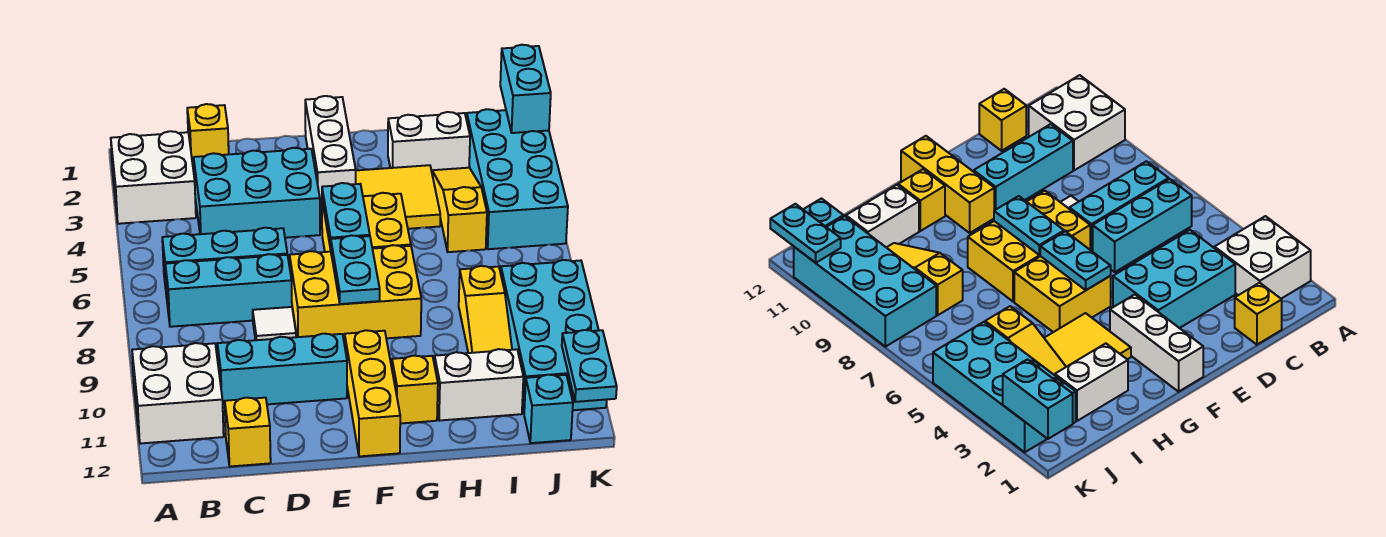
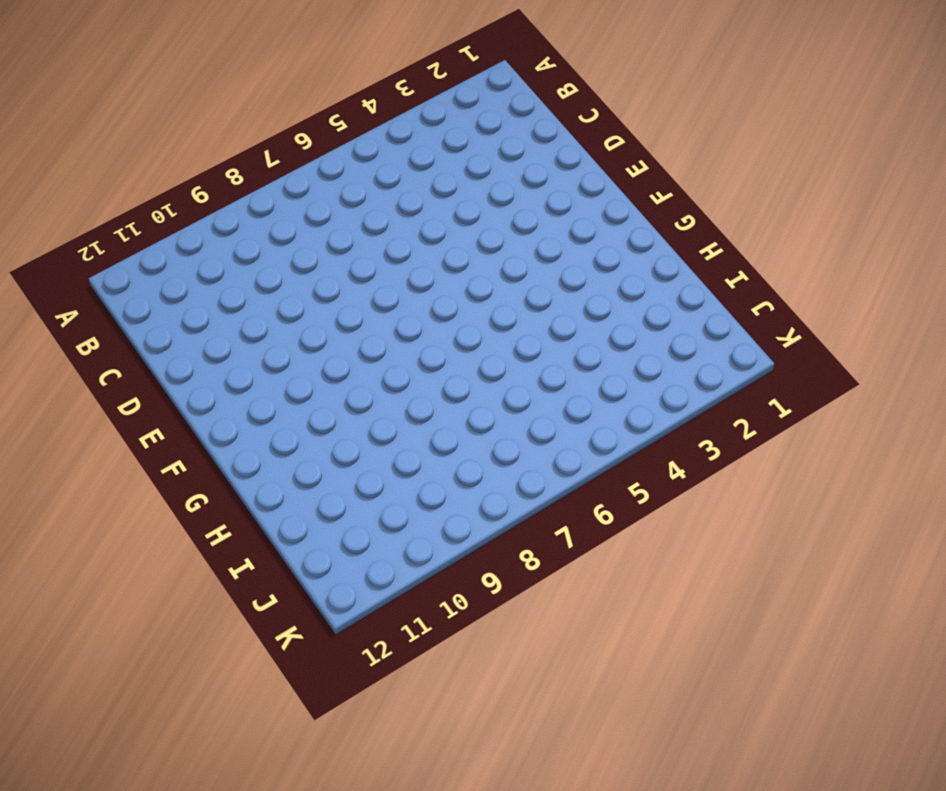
none -> white brick A2:B3 level 1
none -> white brick A10:B11 level 1
none -> cyan brick B6:D6 level 1

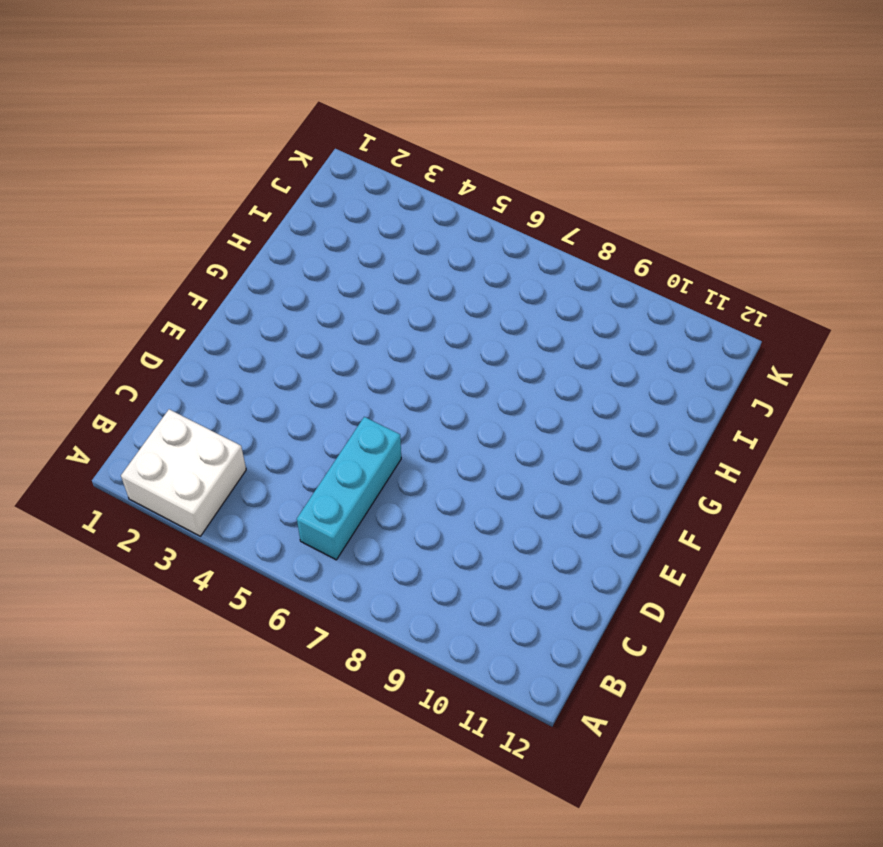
none -> white brick A10:B11 level 1
none -> cyan brick B7:D7 level 1
none -> yellow brick C1 level 1

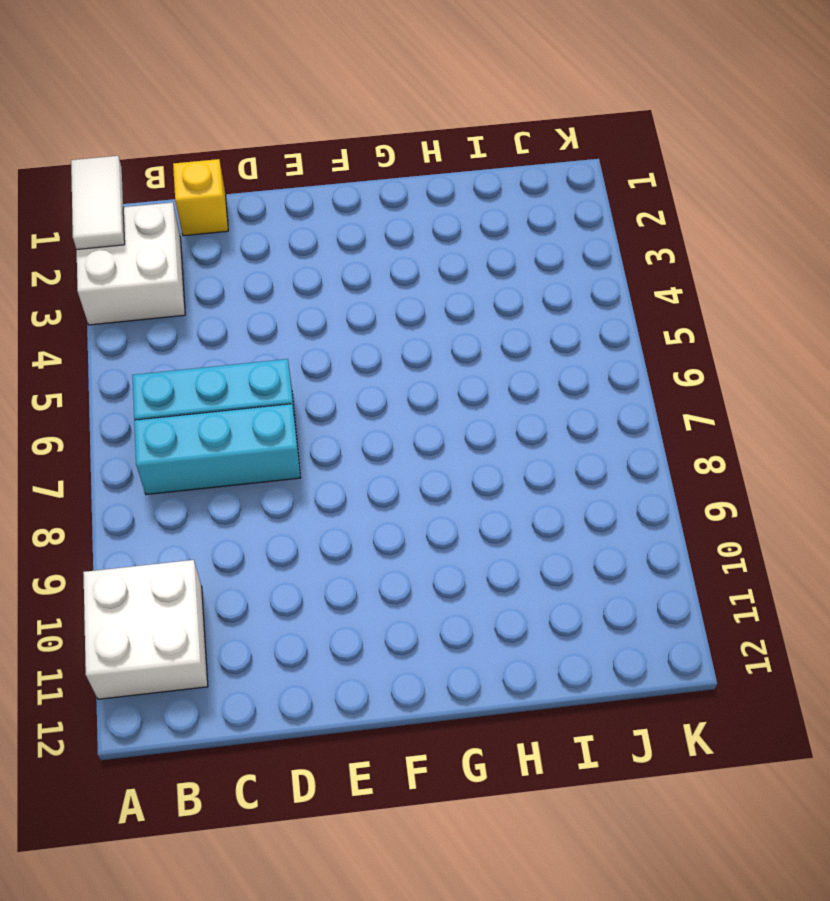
white tile A1:A2 level 2 -> none
none -> cyan brick C3:E4 level 1
none -> cyan brick C10:E10 level 1
none -> yellow brick C12 level 1

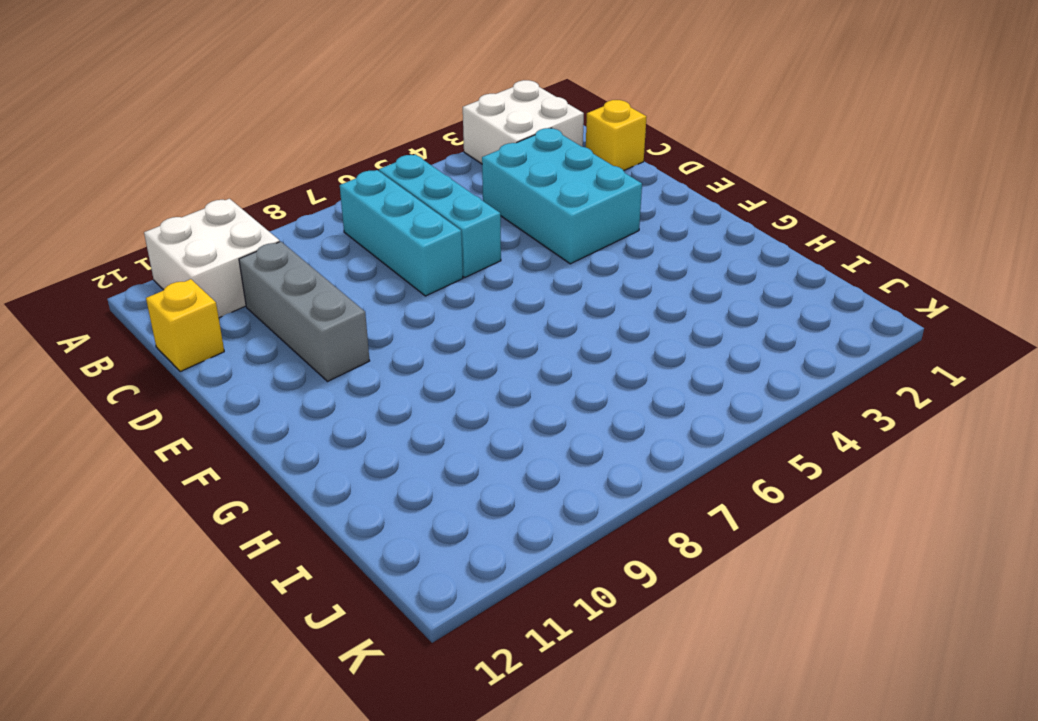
grey brick C10:E10 level 1 -> cyan brick C10:E10 level 1
none -> white tile D8 level 1
none -> yellow brick E7:G8 level 1
none -> white brick F1:F3 level 1

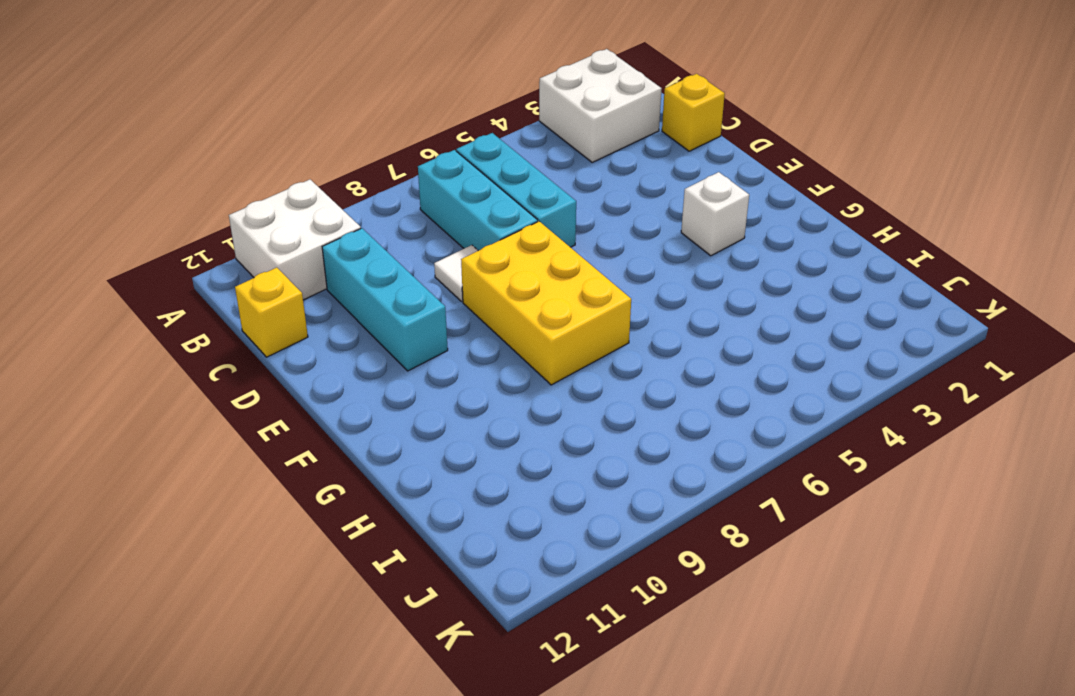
white brick F3 level 1 -> white brick F1:F3 level 1
none -> cyan brick C3:E4 level 1
none -> yellow brick F5:G6 level 1
none -> yellow brick F10:F12 level 1

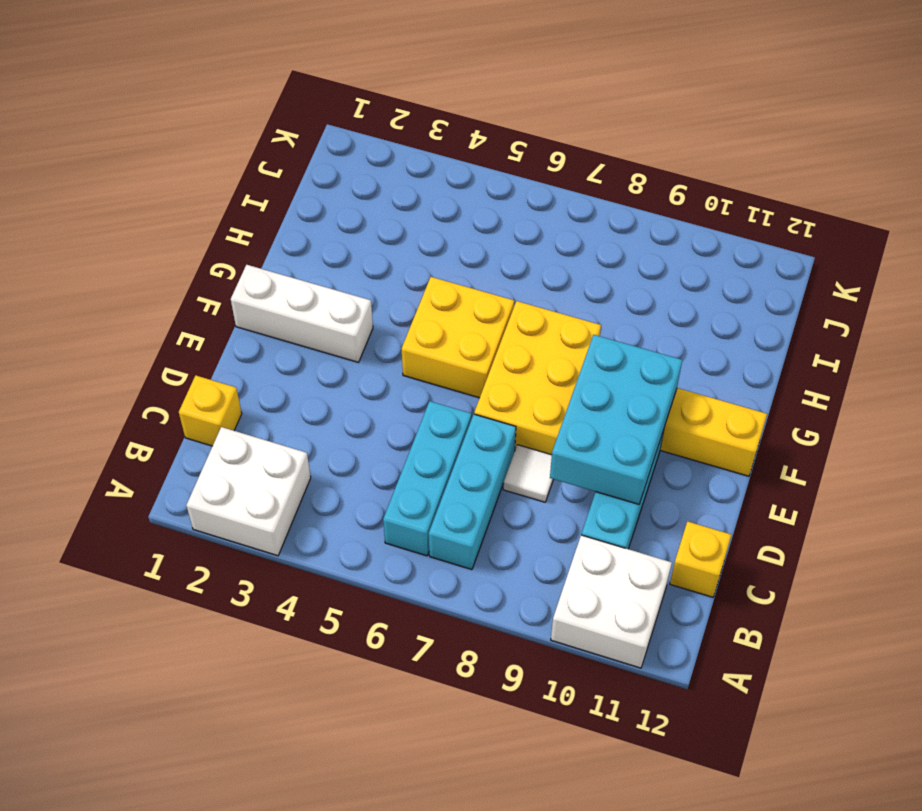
cyan brick D9:F10 level 2 -> cyan brick C3:E4 level 1
none -> yellow tile G3:H4 level 1
none -> yellow brick G11 level 1
none -> white brick H2:I2 level 1

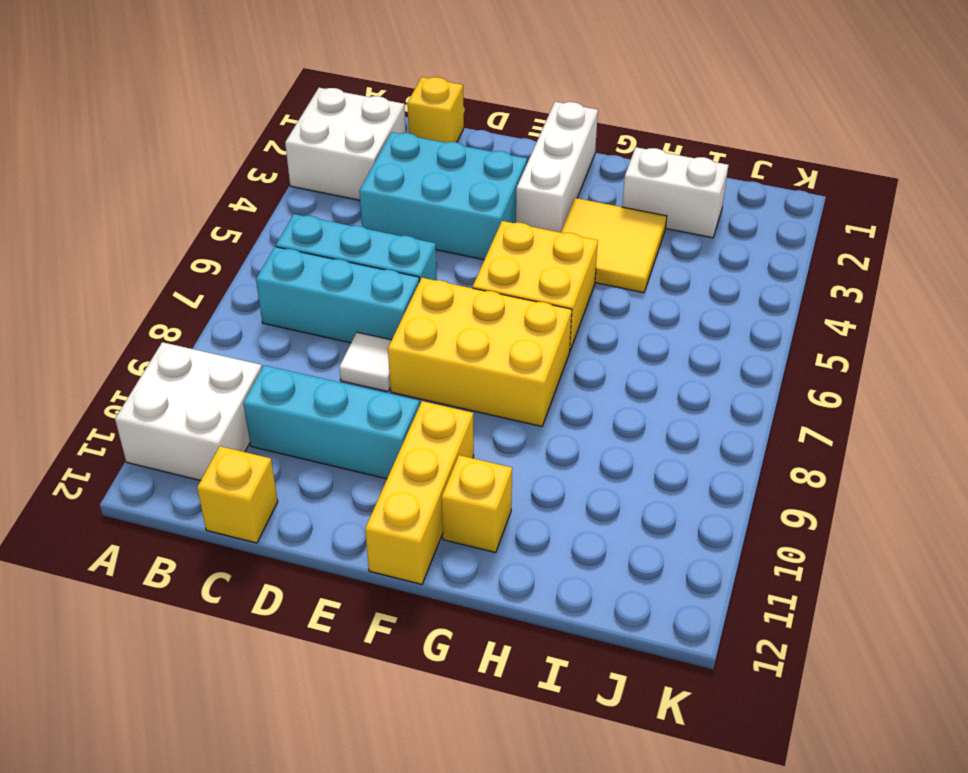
none -> white brick H11:I11 level 1
none -> yellow slope I3:I5 level 1 top 5
none -> yellow slope I8:I10 level 1 top 8

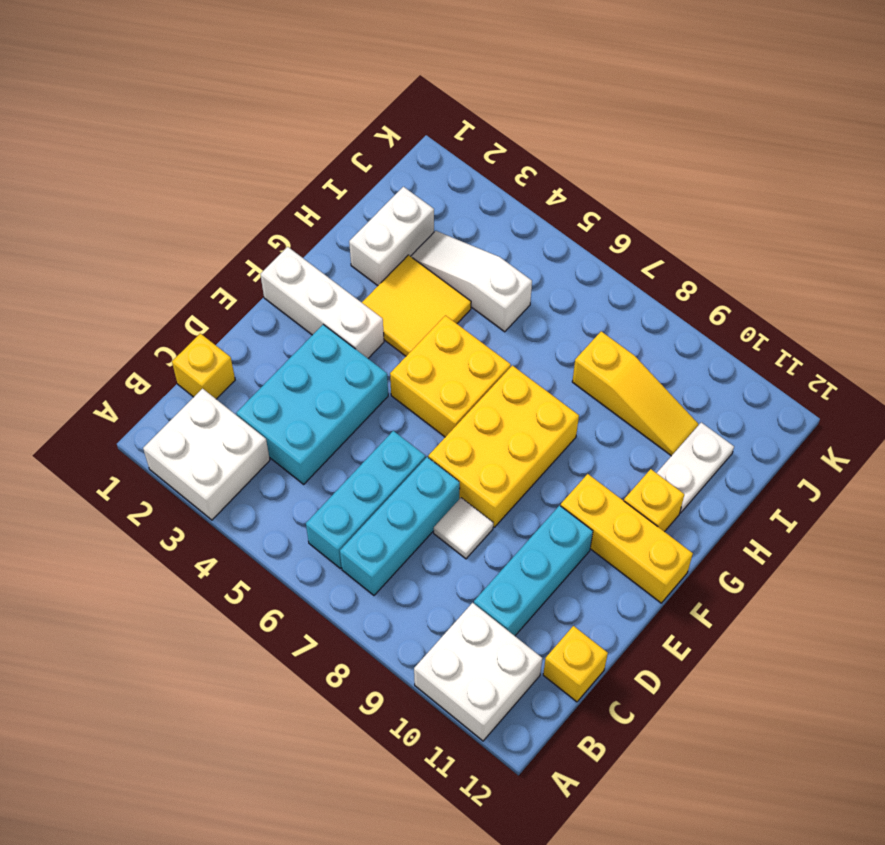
white plate H11:I11 level 1 -> white brick H11:I11 level 1
white slope I3:I5 level 1 top 5 -> yellow slope I3:I5 level 1 top 5
none -> cyan brick J2:K5 level 1
none -> cyan brick J8:K11 level 1
none -> cyan brick J12 level 1

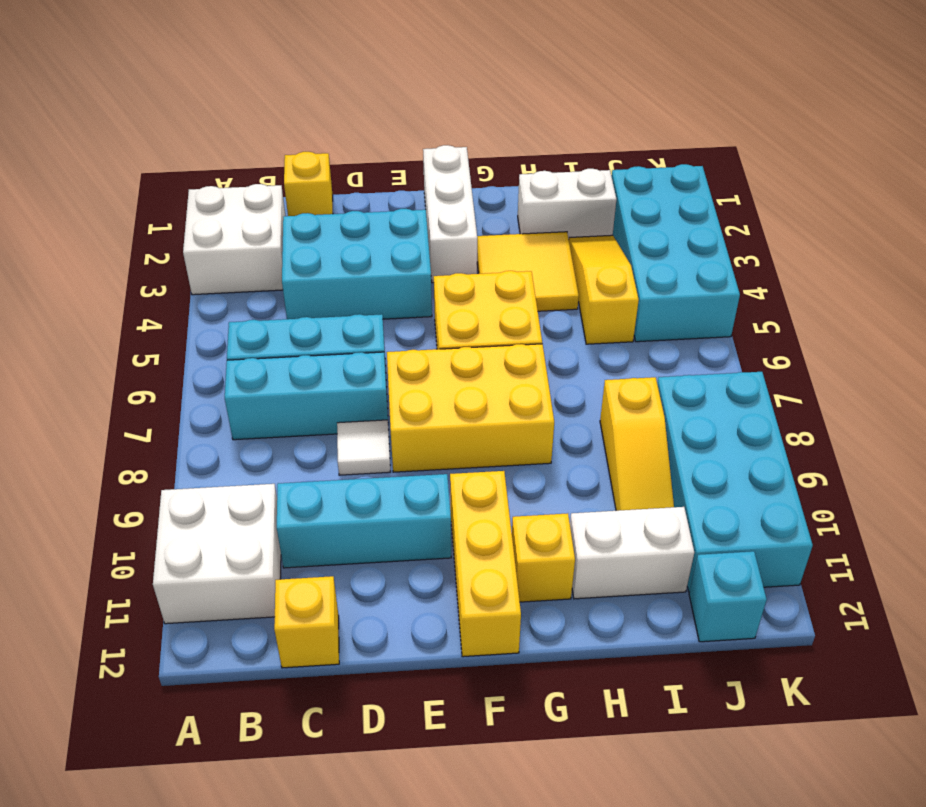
none -> cyan plate F5:F6 level 2
none -> cyan plate F7:F8 level 2
none -> cyan brick K1:K2 level 2

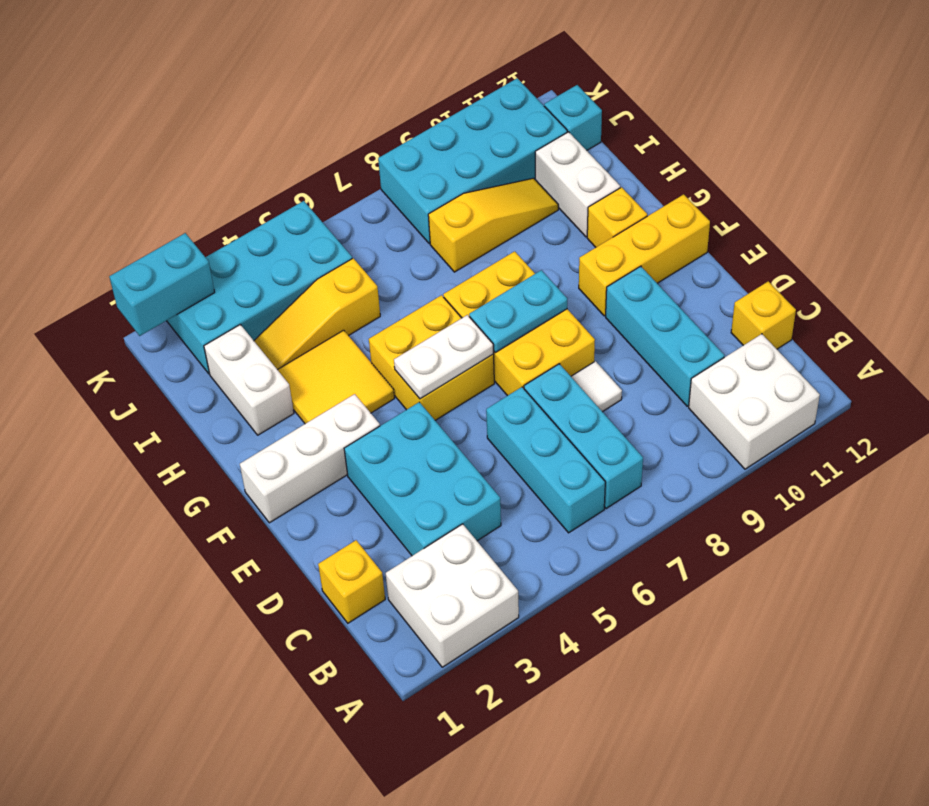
white plate F5:F6 level 2 -> cyan plate F5:F6 level 2
none -> cyan plate K11:K12 level 2

